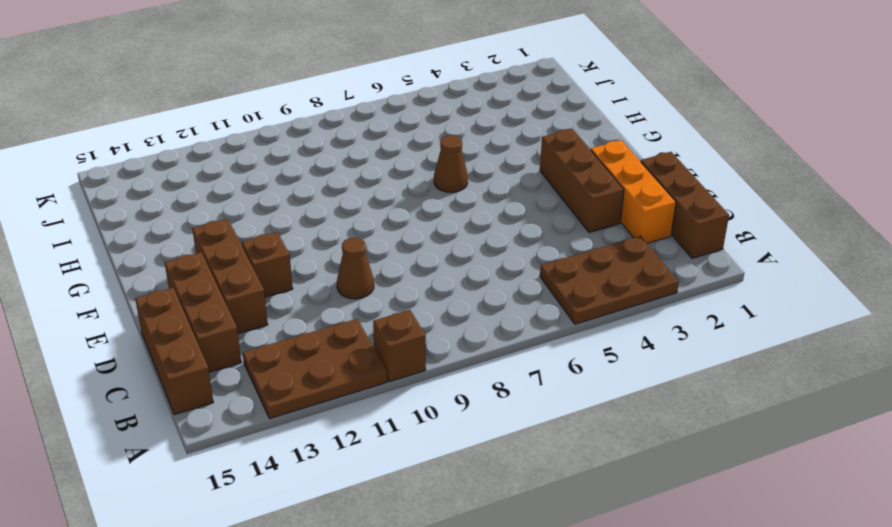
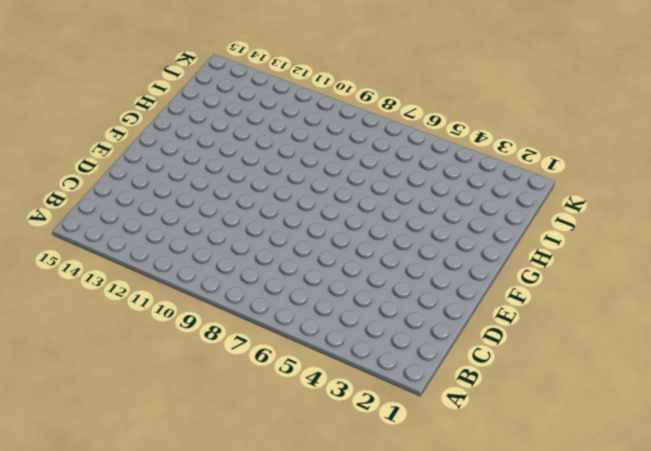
none -> brown plate A3:B5 level 1
none -> brown brick A10 level 1
none -> brown plate A11:B13 level 1

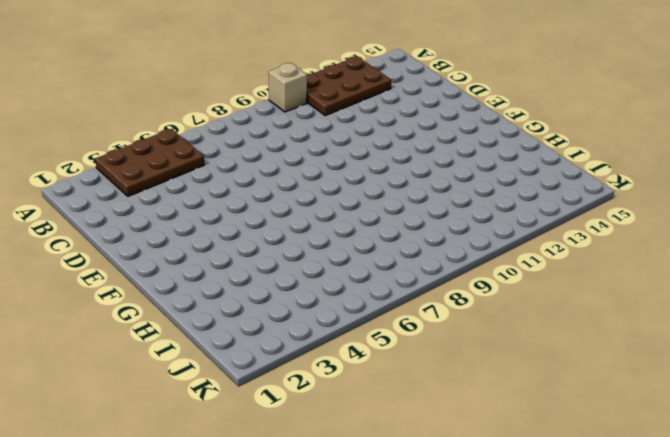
tan brick A10 level 1 -> brown brick A10 level 1
none -> brown brick B1:D1 level 1
none -> brown brick B15:D15 level 1
none -> orange brick C2:E2 level 1

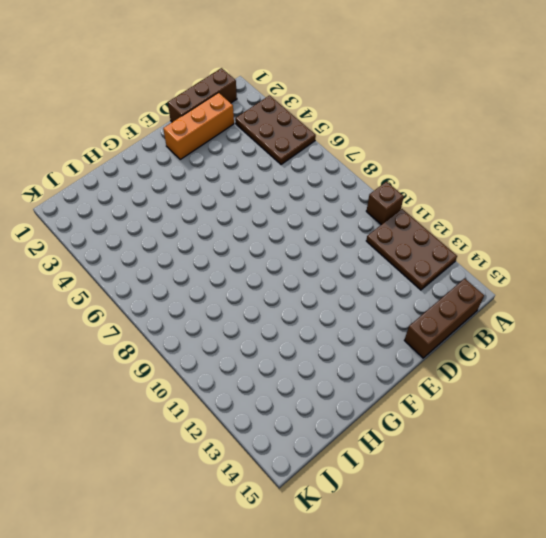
none -> brown brick C14:E14 level 1
none -> brown brick D3:F3 level 1
none -> brown cone D10 level 1

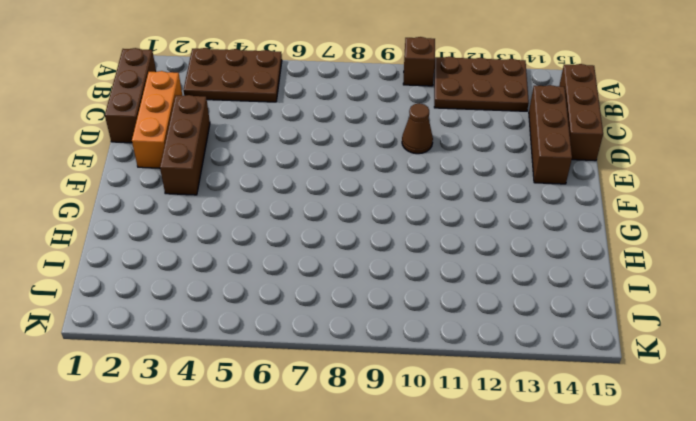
none -> brown brick D13:F13 level 1
none -> brown brick E12 level 1
none -> brown cone G6 level 1

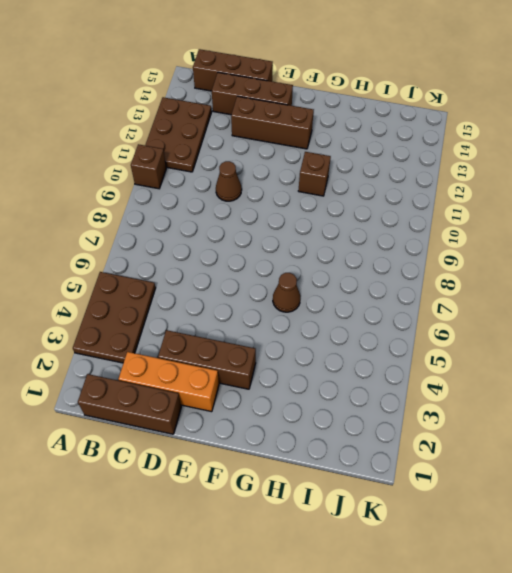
brown brick G11 level 1 -> brown brick E12 level 1

